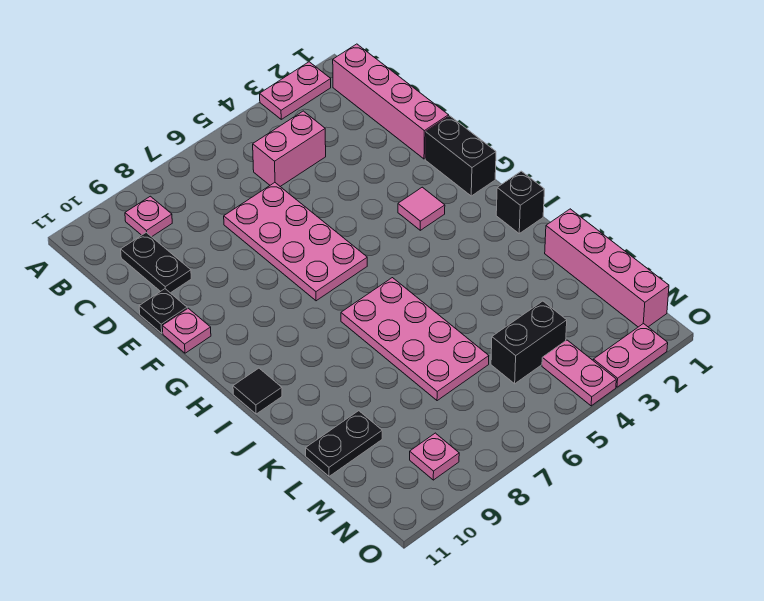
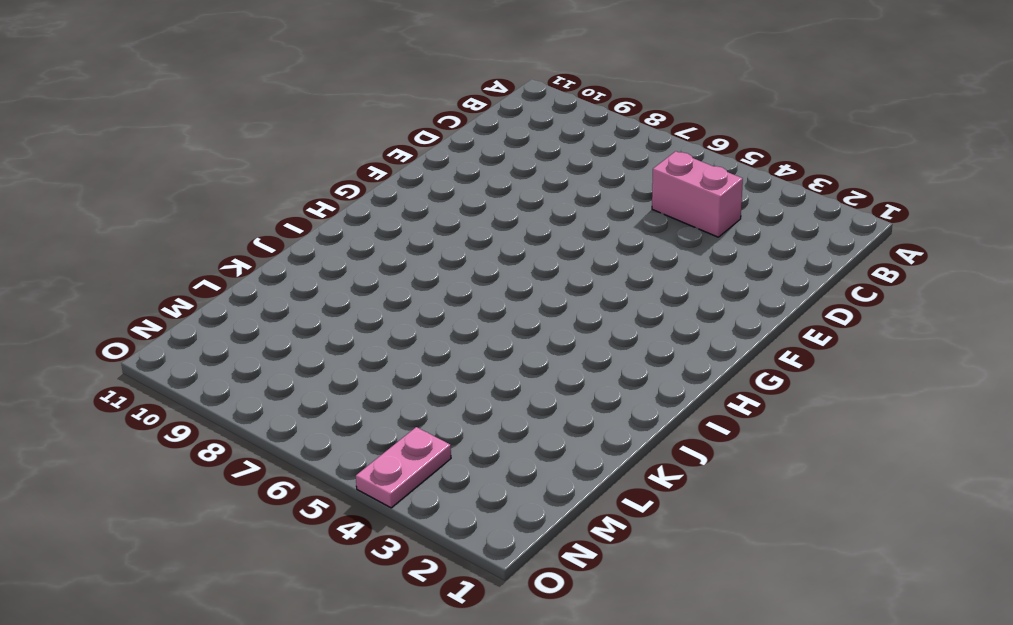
none -> pink plate A2:A3 level 1
none -> pink brick B1:E1 level 1
none -> pink plate B9 level 1

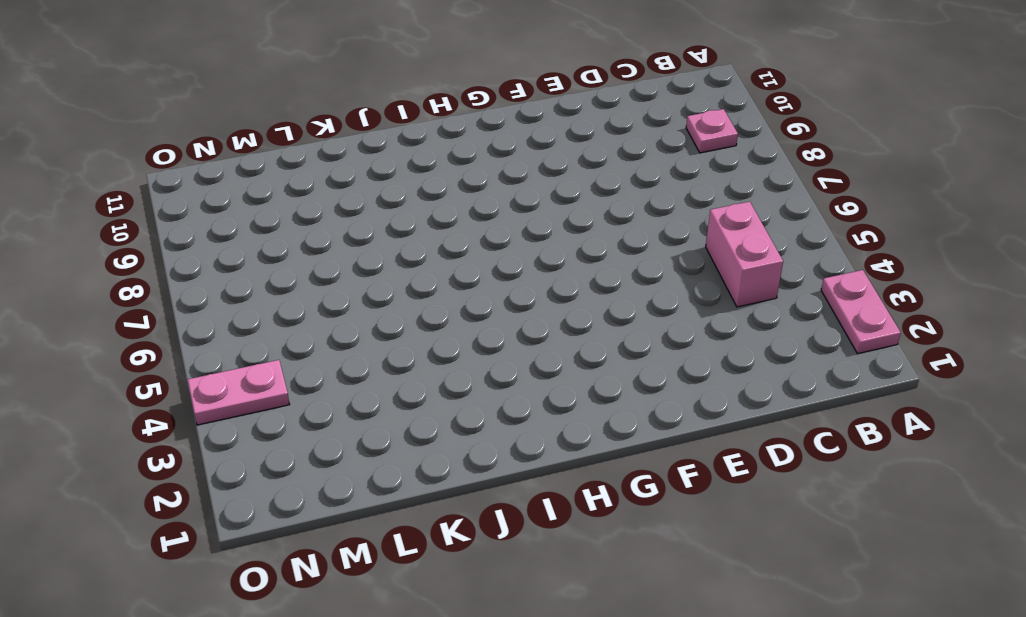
none -> pink brick B1:E1 level 1
none -> black plate C10:D10 level 1
none -> pink plate D6:G7 level 1

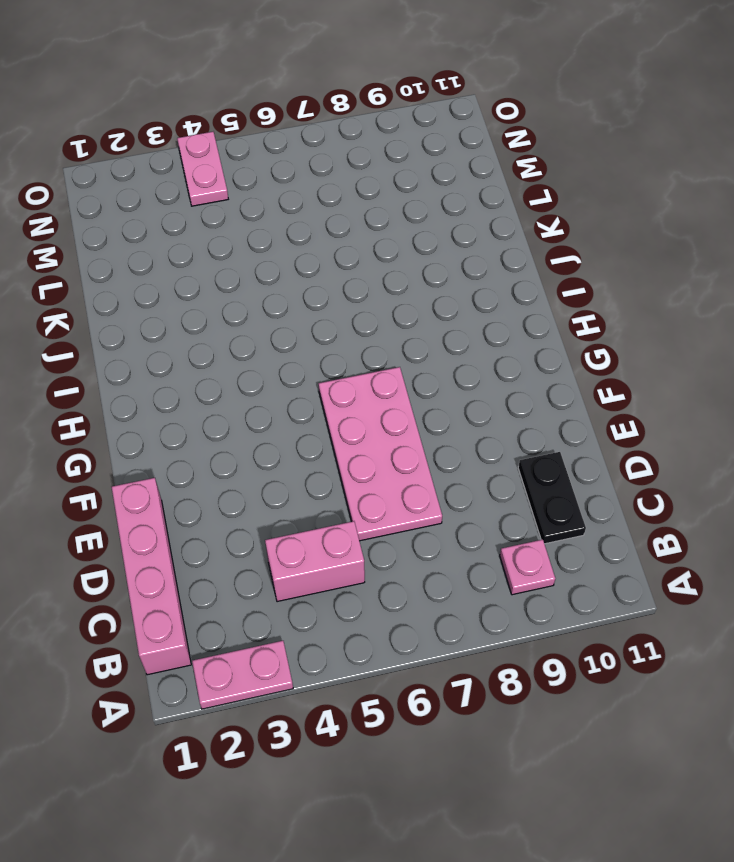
none -> black plate E11 level 1
none -> black brick F1:G1 level 1
none -> pink plate F11 level 1

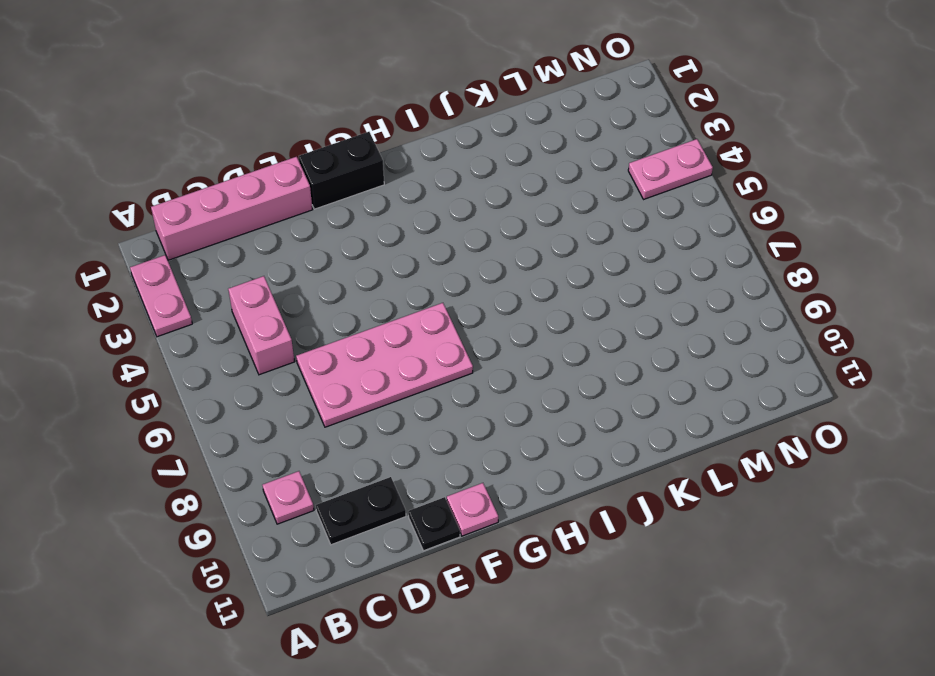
none -> pink tile G3 level 1
none -> black brick I1 level 1
none -> pink plate I6:L7 level 1

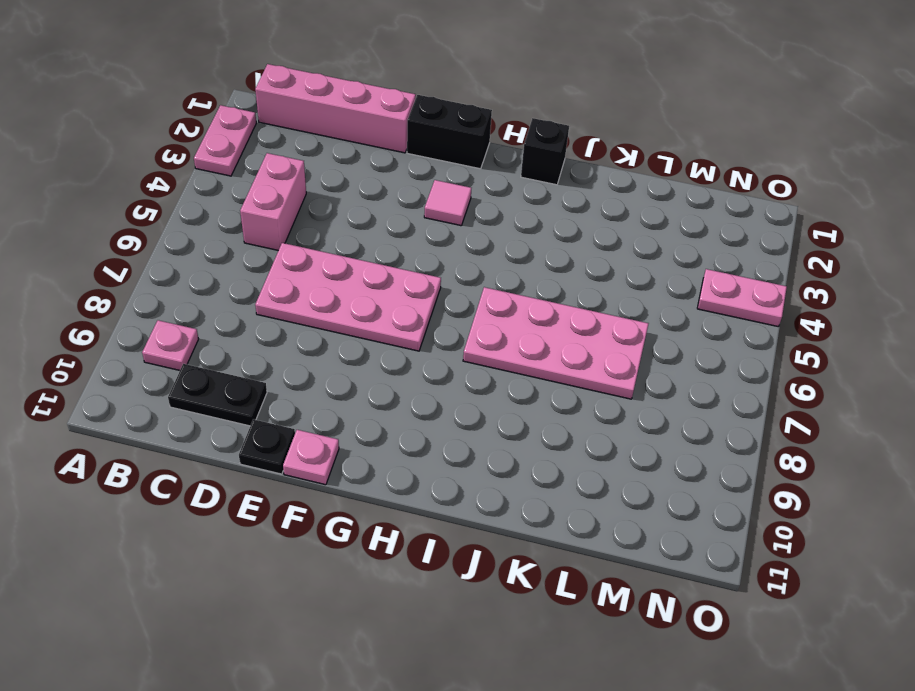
none -> black tile I11 level 1
none -> pink brick K1:N1 level 1
none -> black plate L10:L11 level 1

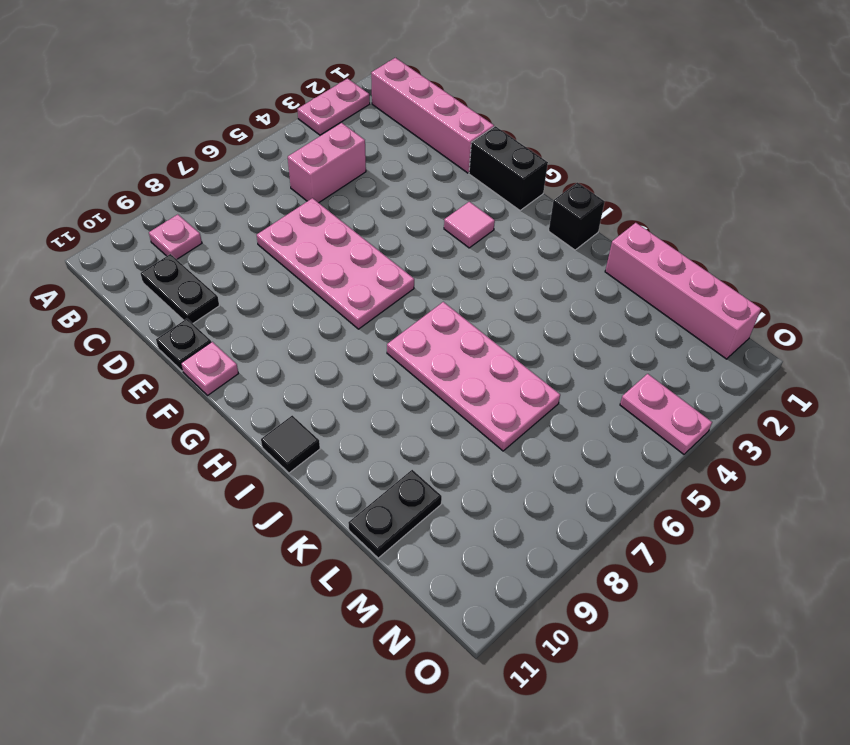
none -> black brick M4:M5 level 1
none -> pink plate N9 level 1
none -> pink plate O2:O3 level 1

